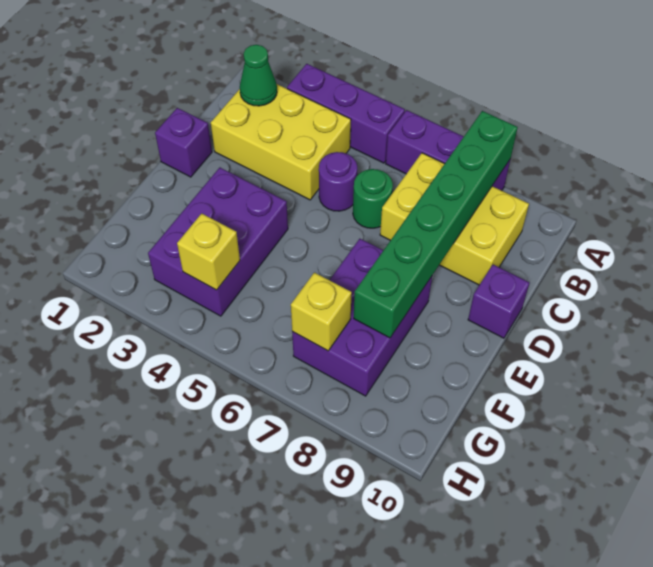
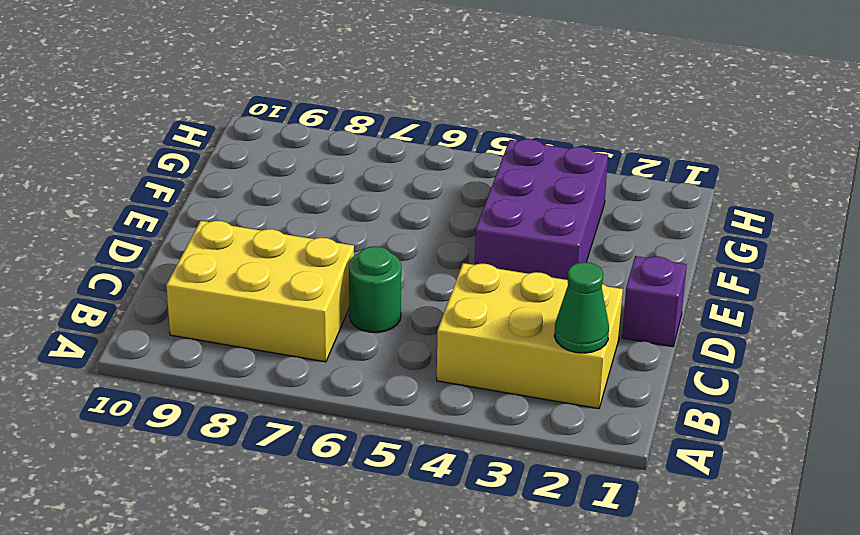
none -> purple brick A3:A5 level 1
none -> purple brick A6:A8 level 1
none -> purple round brick C5 level 1

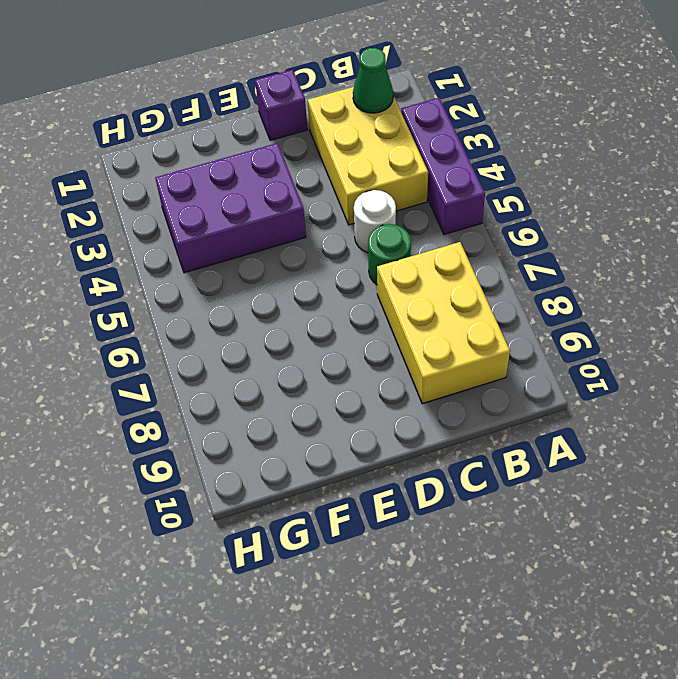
white round brick C5 level 1 -> purple round brick C5 level 1
none -> purple brick A6:A8 level 1
none -> purple brick D10 level 1
none -> purple brick E7:G8 level 1

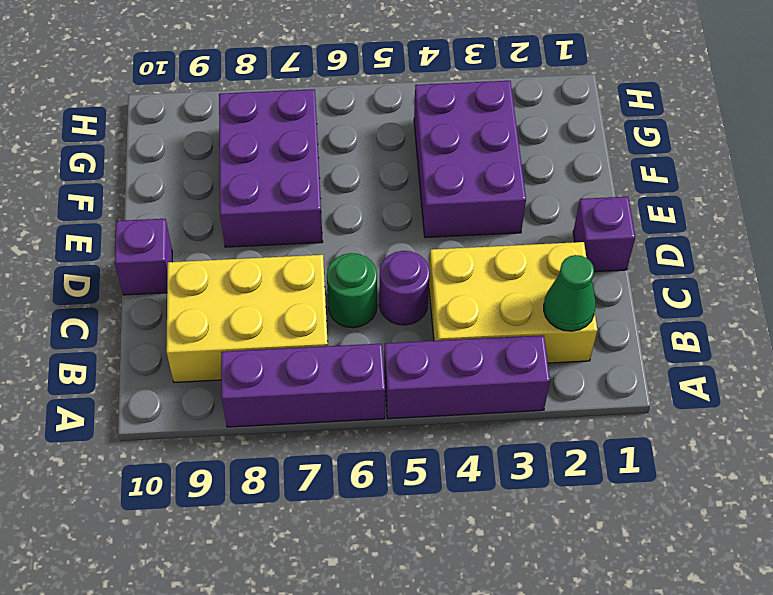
none -> green brick A8:F8 level 2
none -> yellow brick G4 level 2
none -> yellow brick G7 level 2

